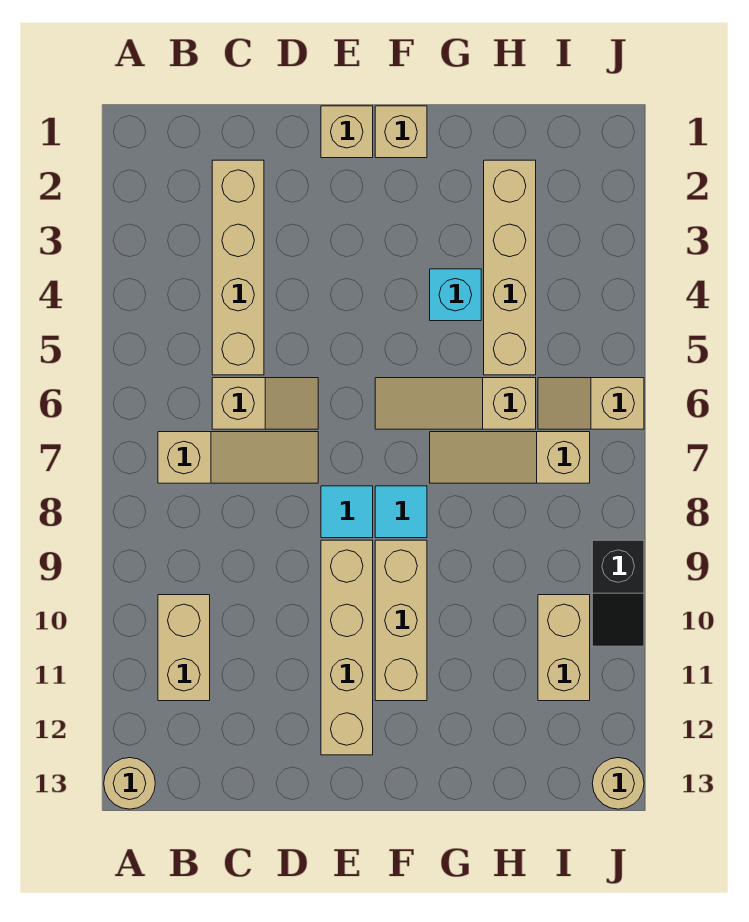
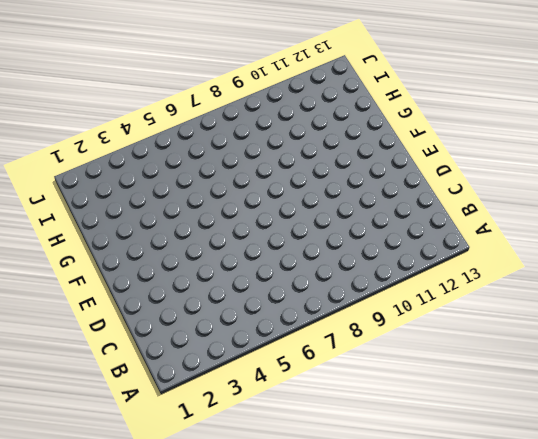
none -> tan round brick A13 level 1
none -> tan slope B7:D7 level 1 top B
none -> tan brick B10:B11 level 1

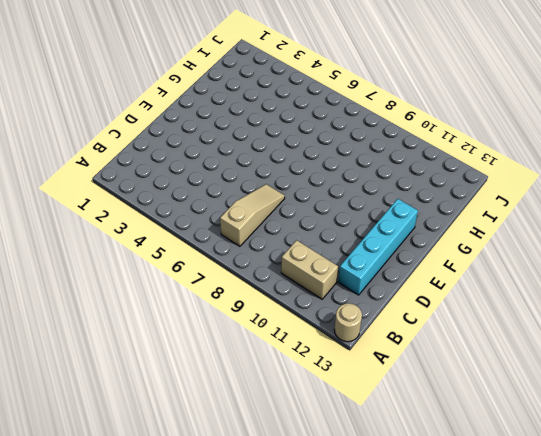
cyan brick C12:F12 level 1 -> tan brick E9:E12 level 1
none -> tan brick C2:C5 level 1
none -> tan slope C6:D6 level 1 top C
none -> tan brick E1 level 1

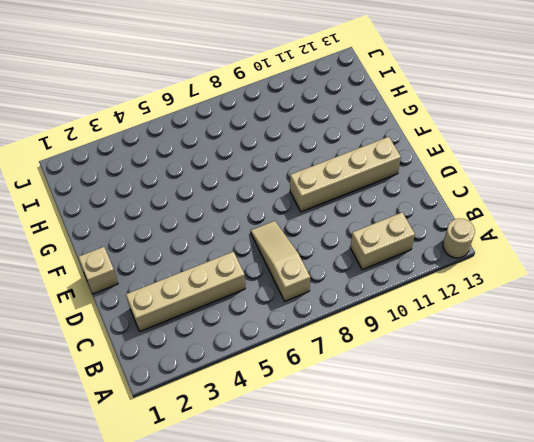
none -> tan slope C6:D6 level 1 top C
none -> cyan tile E8 level 1
none -> tan brick F1 level 1

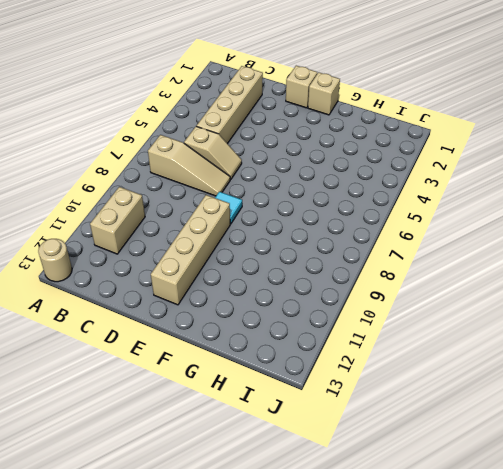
none -> tan slope F6:H6 level 1 top H
none -> cyan tile F8 level 1
none -> tan brick F9:F11 level 1

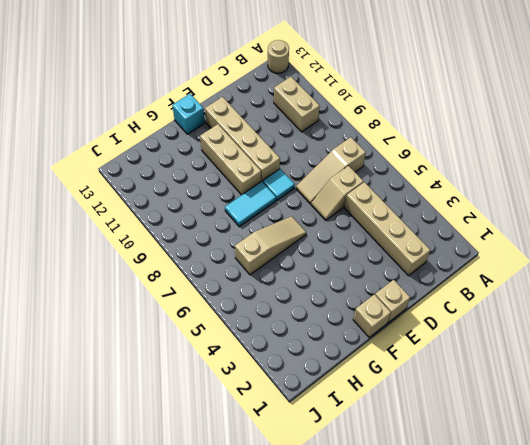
cyan tile F8:G8 level 1 -> cyan tile F8 level 1
cyan brick F13 level 1 -> cyan brick G4 level 1
none -> tan slope G7:I7 level 1 top I
none -> tan brick H2:H5 level 1
none -> tan slope I6:J6 level 1 top J

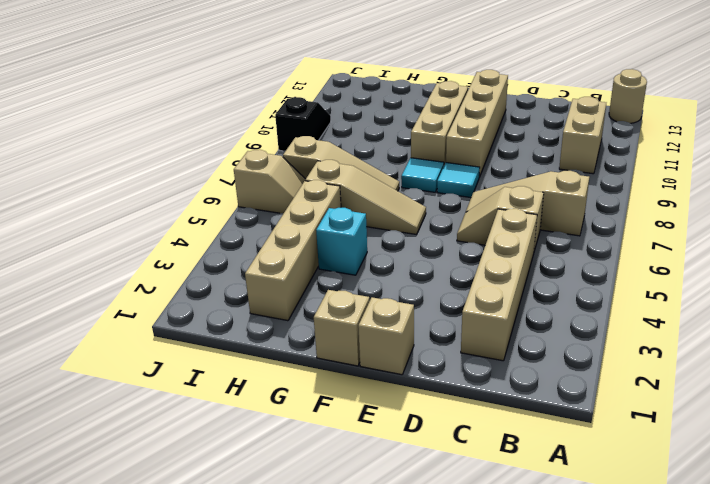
none -> tan brick I10:I11 level 1
none -> tan round brick J13 level 1

